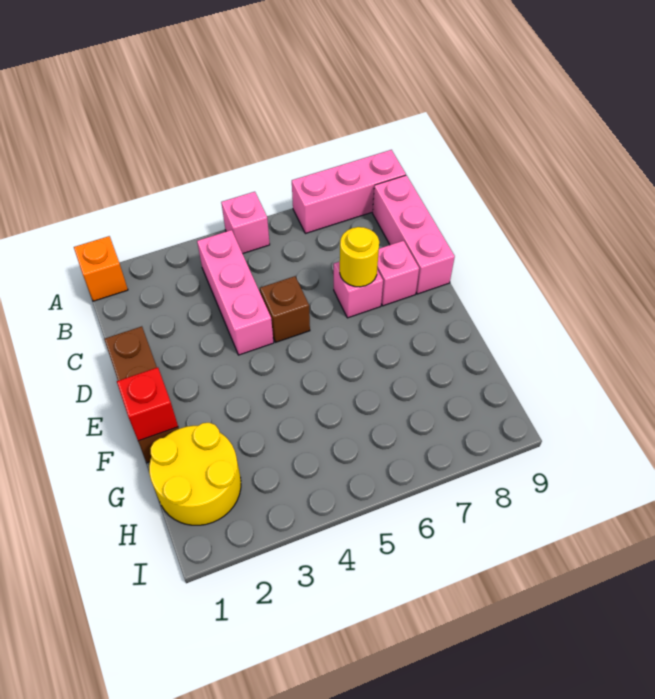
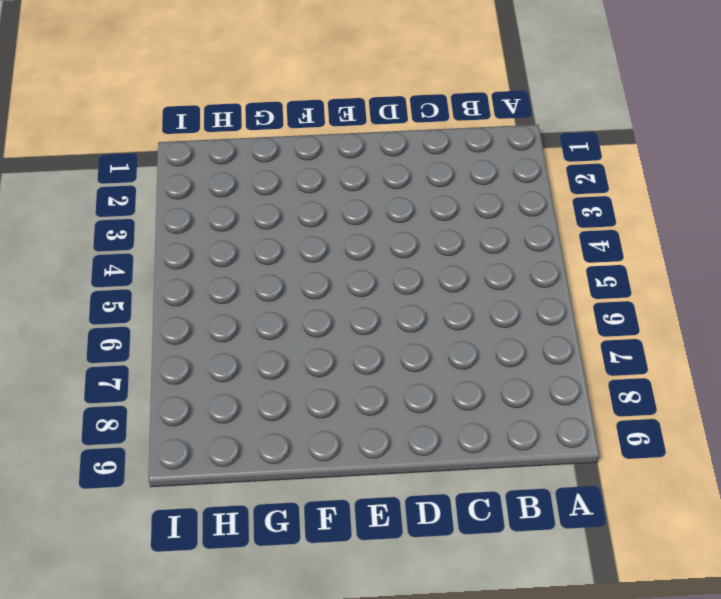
none -> orange brick A1 level 1
none -> pink brick A5 level 1
none -> pink brick A7:A9 level 1

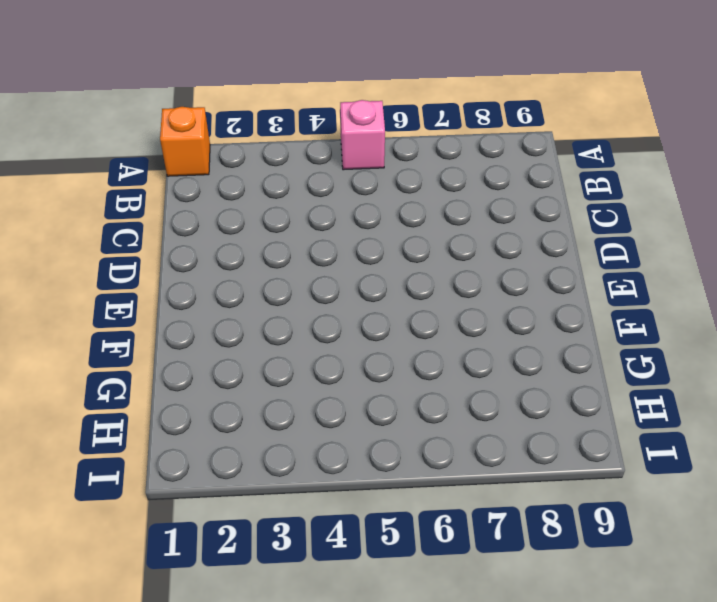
none -> pink brick A7:A9 level 1
none -> pink brick B4:D4 level 1
none -> pink brick B9:D9 level 1

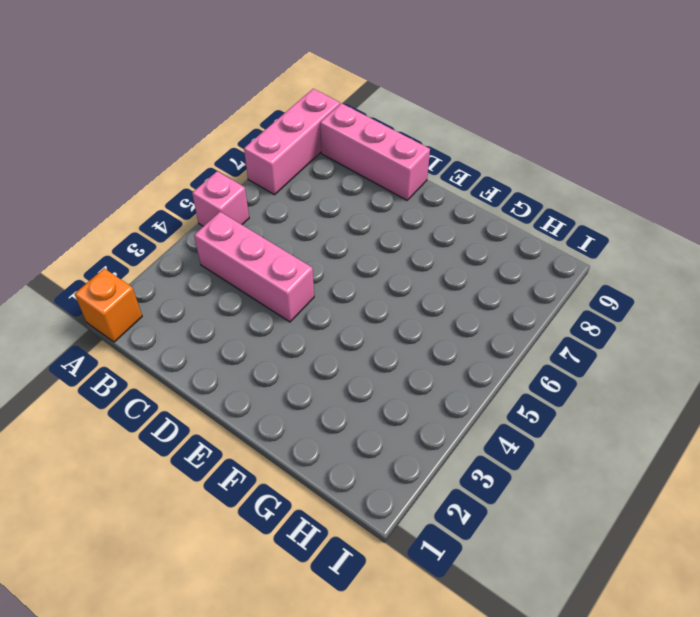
none -> brown brick D1:F1 level 1
none -> brown brick D5 level 1
none -> pink brick D7 level 1

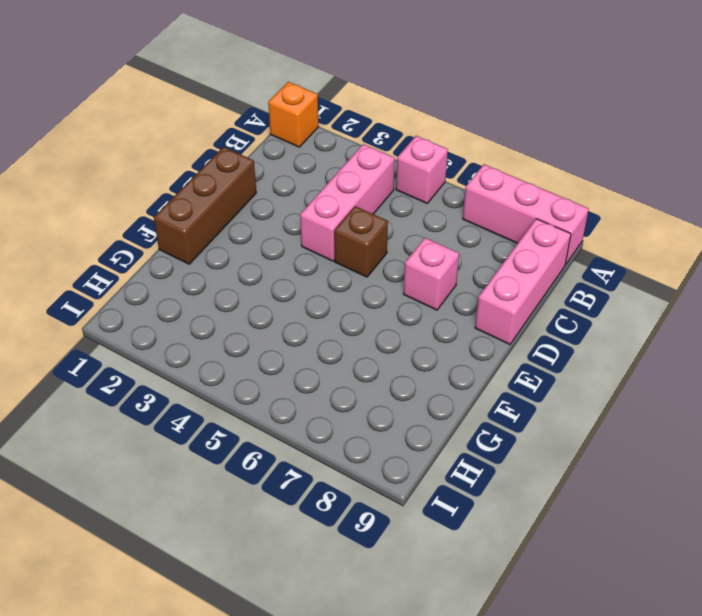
none -> pink brick D8 level 1
none -> yellow round brick G1:H2 level 1
none -> yellow round brick D7 level 2

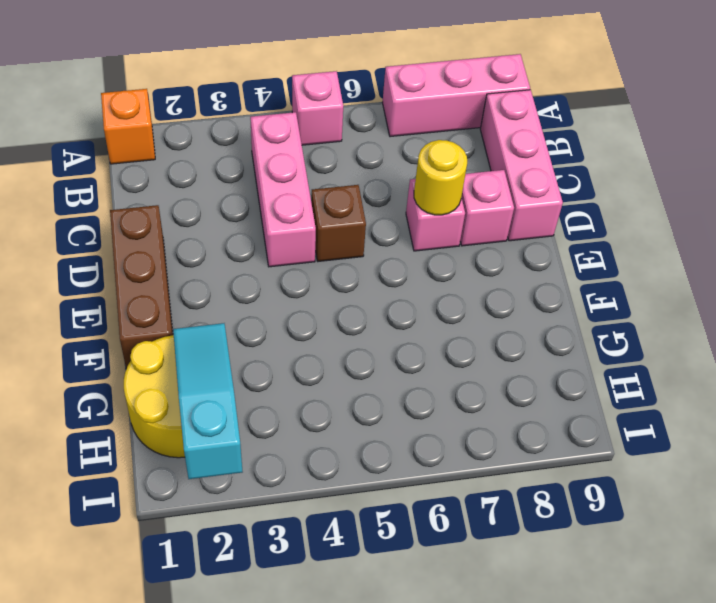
cyan slope G2:I2 level 2 top I -> none
none -> red brick F1 level 2

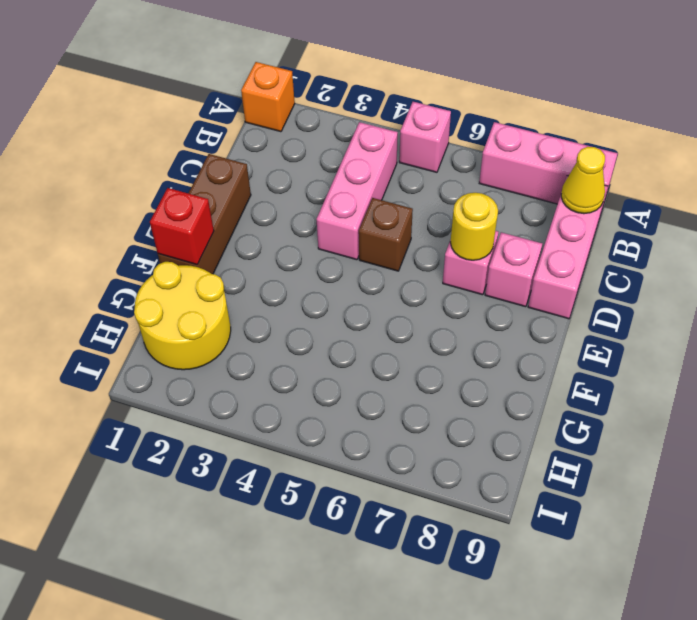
yellow cone B9 level 2 -> none

